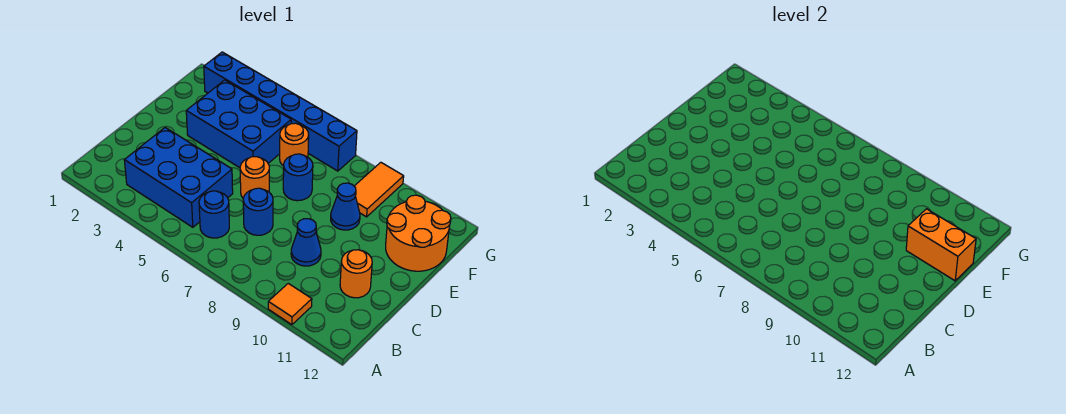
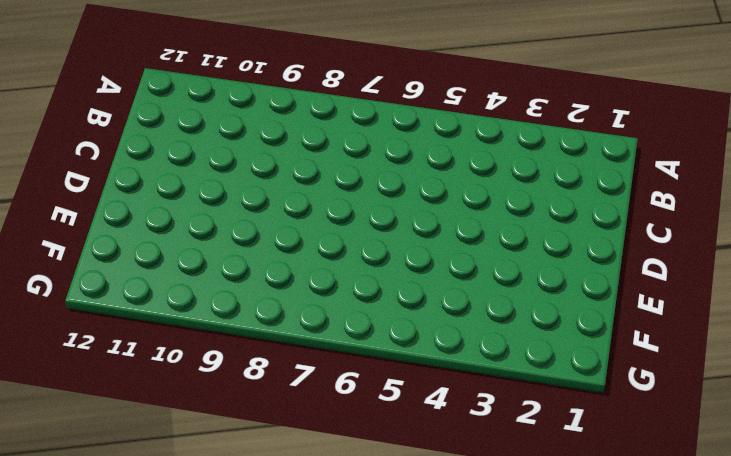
none -> orange tile A10 level 1
none -> blue brick B3:C5 level 1
none -> blue round brick B6 level 1

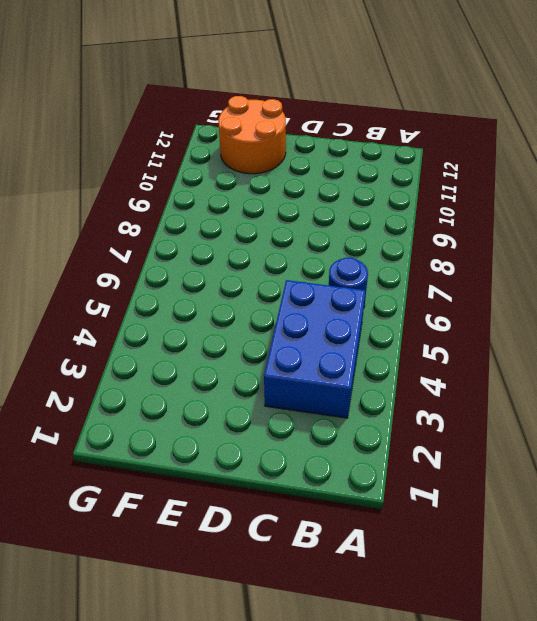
none -> orange tile A10 level 1
none -> blue round brick C7 level 1
none -> blue cone C9 level 1

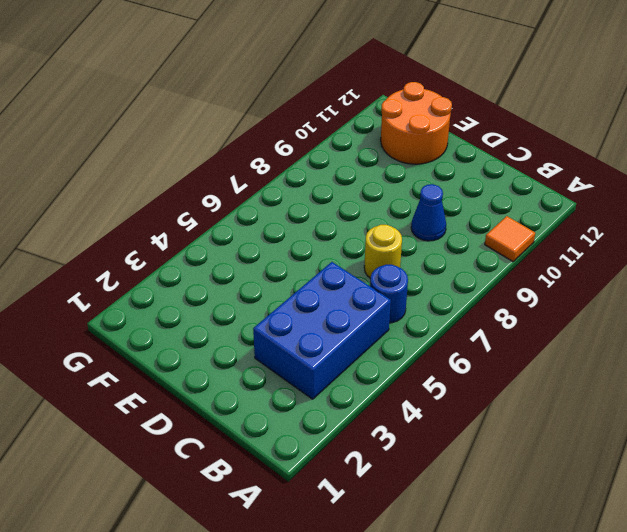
yellow round brick C7 level 1 -> blue round brick C7 level 1
none -> orange round brick C11 level 1
none -> orange round brick D6 level 1
none -> blue brick E3:F5 level 1

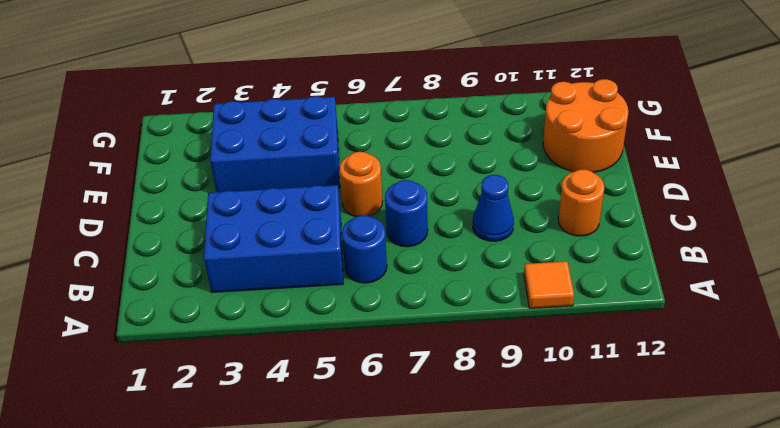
none -> blue round brick E7 level 1
none -> blue cone E9 level 1
none -> orange round brick F6 level 1

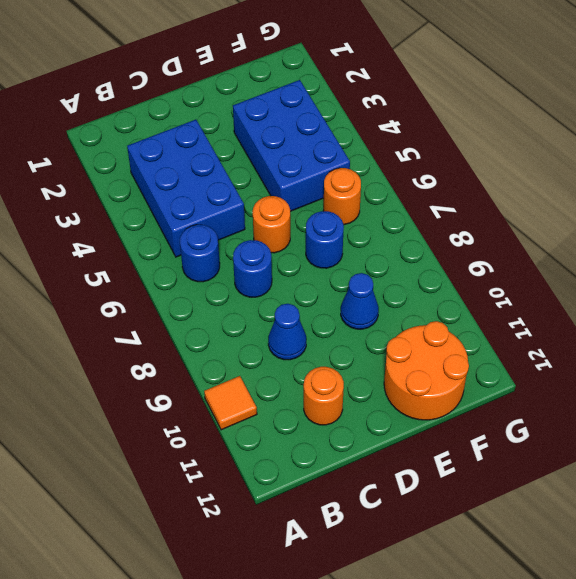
none -> orange tile F9:G9 level 1
none -> blue brick G2:G7 level 1
none -> orange brick E11:E12 level 2

